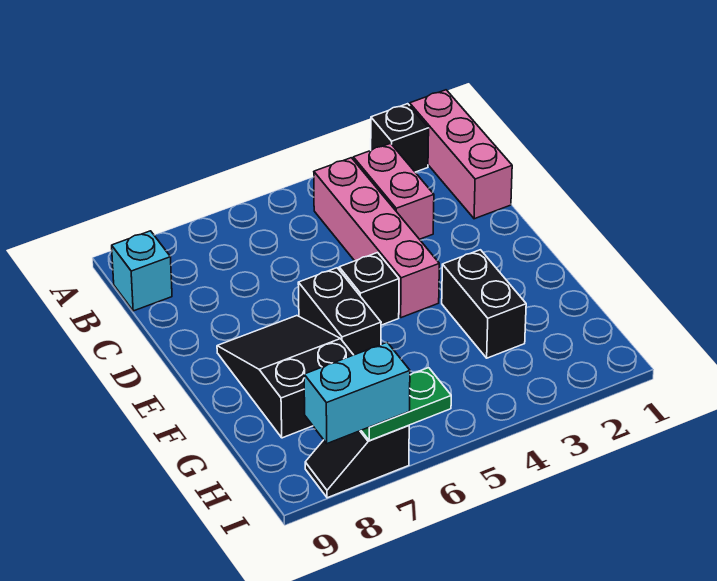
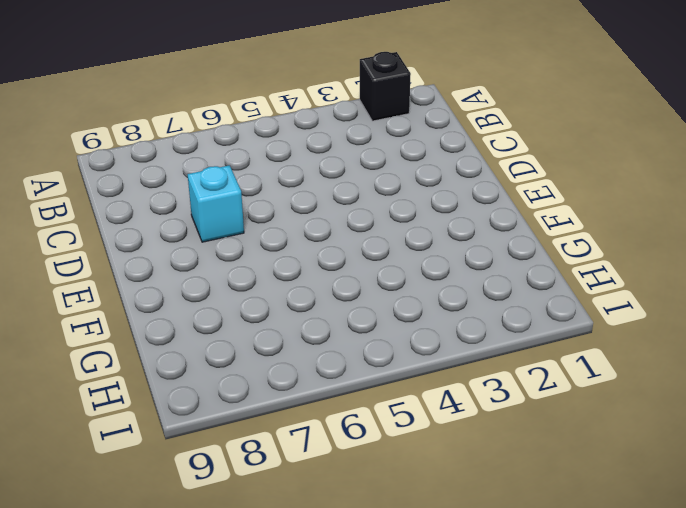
cyan brick D7 level 1 -> cyan brick B9 level 1
none -> pink brick A1:C1 level 1
none -> pink brick B3:C3 level 1
none -> pink brick B4:E4 level 1

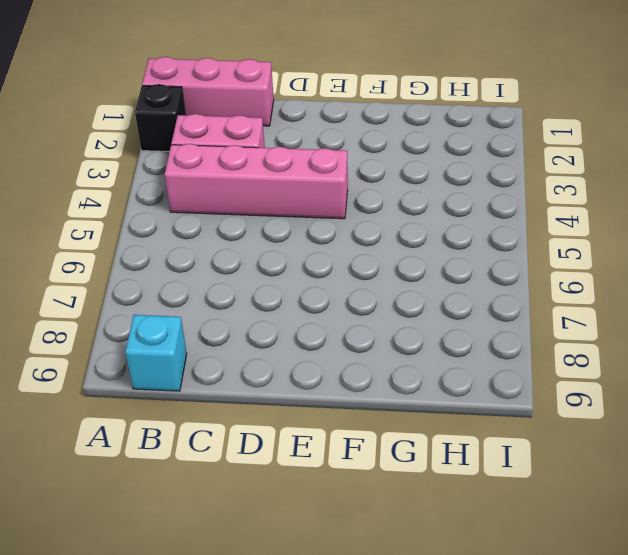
none -> black brick E5 level 1
none -> black brick E6:F6 level 1
none -> black slope E7:G8 level 1 top G

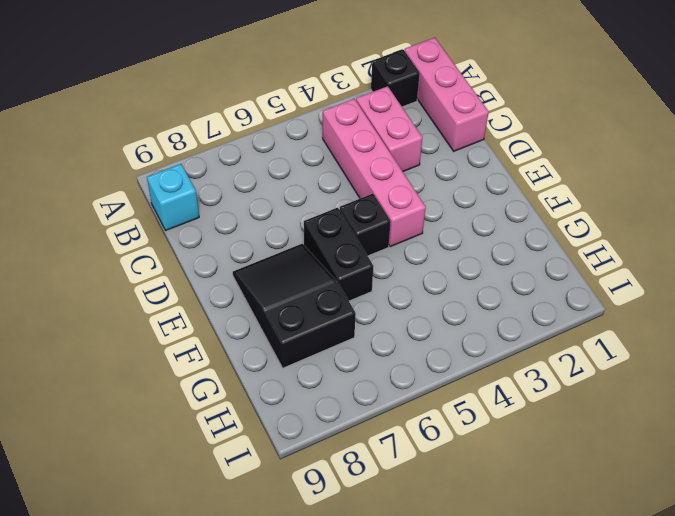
none -> black brick F3:G3 level 1
none -> black slope I7:I8 level 1 top 7
none -> green plate I6:I7 level 2

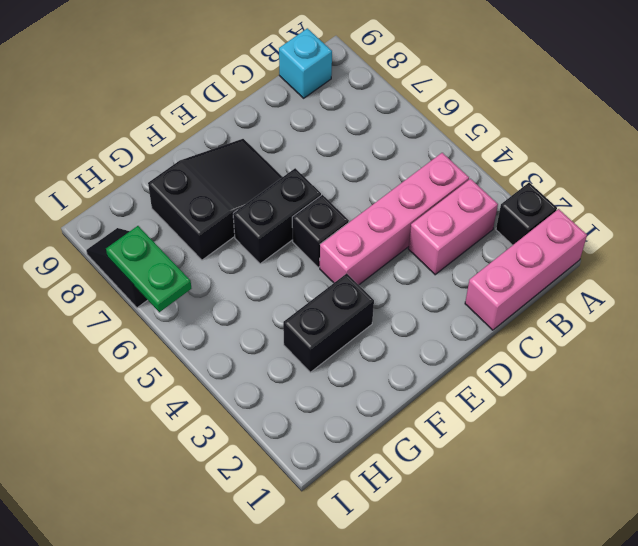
none -> cyan brick I7:I8 level 3

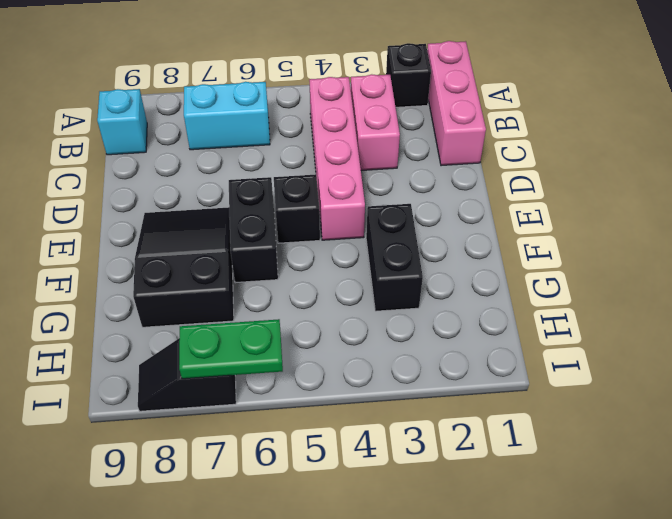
cyan brick B6:B7 level 1 -> cyan brick I7:I8 level 3

